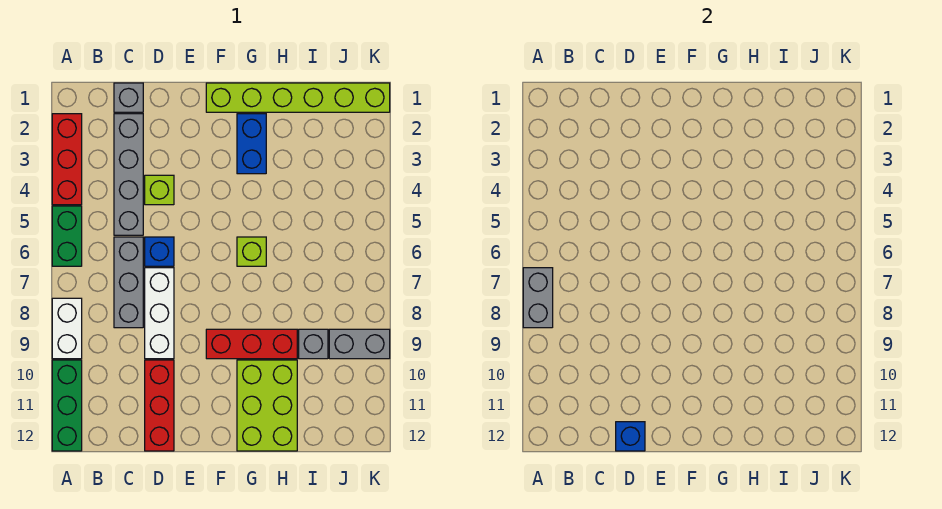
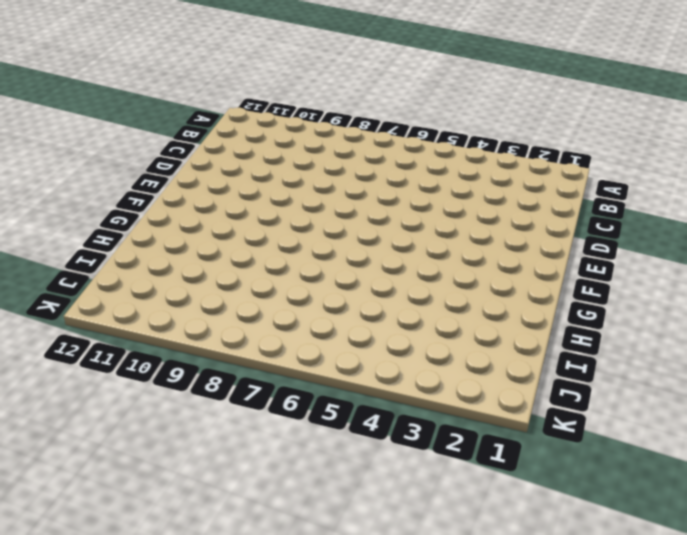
none -> red brick A2:A4 level 1
none -> green brick A5:A6 level 1
none -> white brick A8:A9 level 1

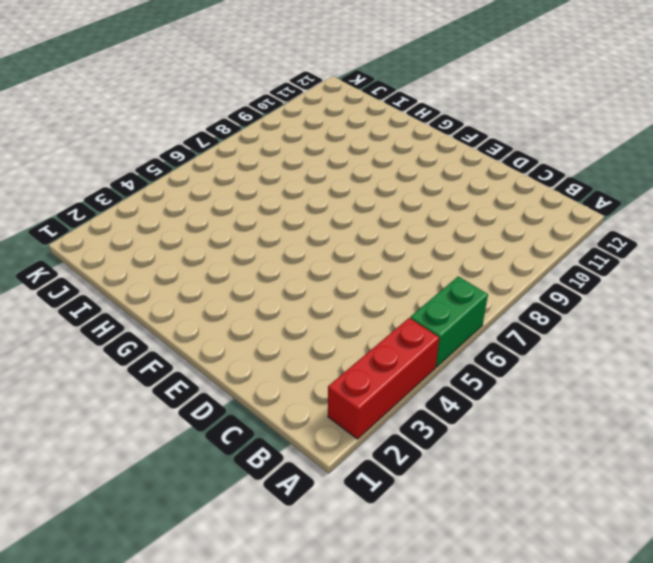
none -> white brick A8:A9 level 1
none -> green brick A10:A12 level 1
none -> grey brick C1 level 1

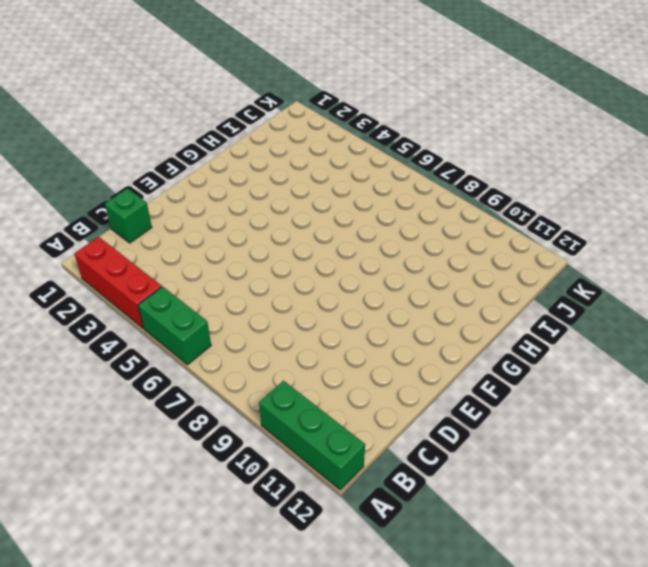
green brick C1 level 1 -> grey brick C1 level 1
none -> white brick A8:A9 level 1
none -> grey brick C2:C5 level 1
none -> grey brick C6:C8 level 1

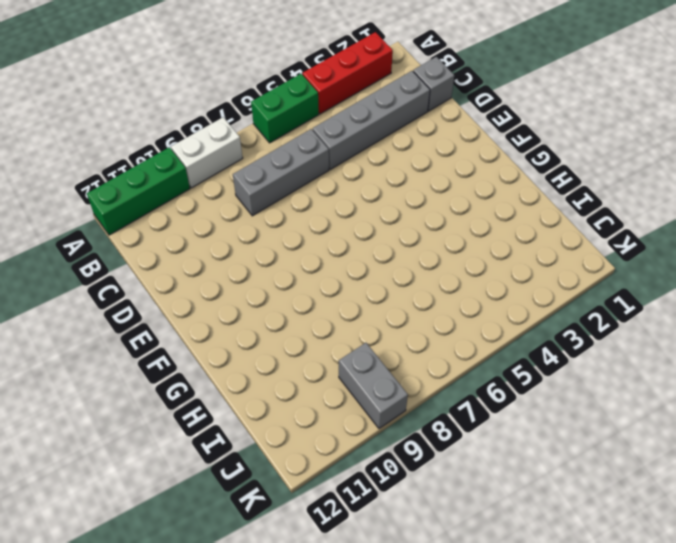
none -> lime brick D4 level 1
none -> blue brick D6 level 1
none -> white brick D7:D9 level 1

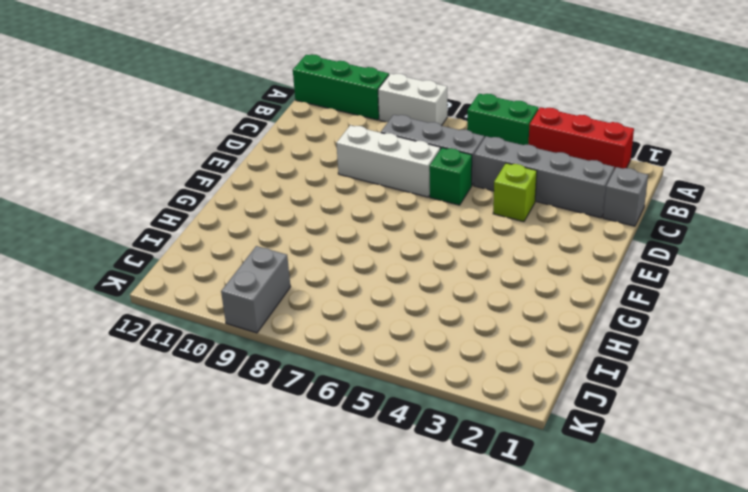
green brick D6 level 1 -> blue brick D6 level 1
none -> red brick D10:D12 level 1
none -> lime brick F1:K1 level 1
none -> red brick F9:H9 level 1

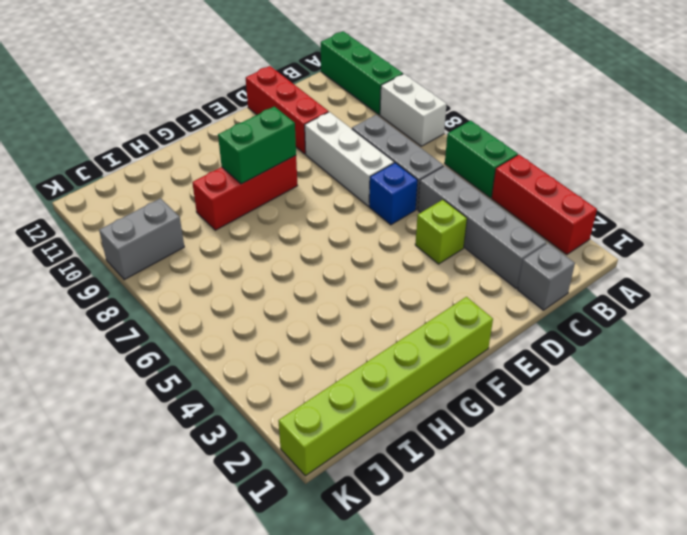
green brick F9:G9 level 2 -> none
none -> blue brick G2:G3 level 1
none -> lime brick G6 level 1
none -> lime brick G10:H12 level 1

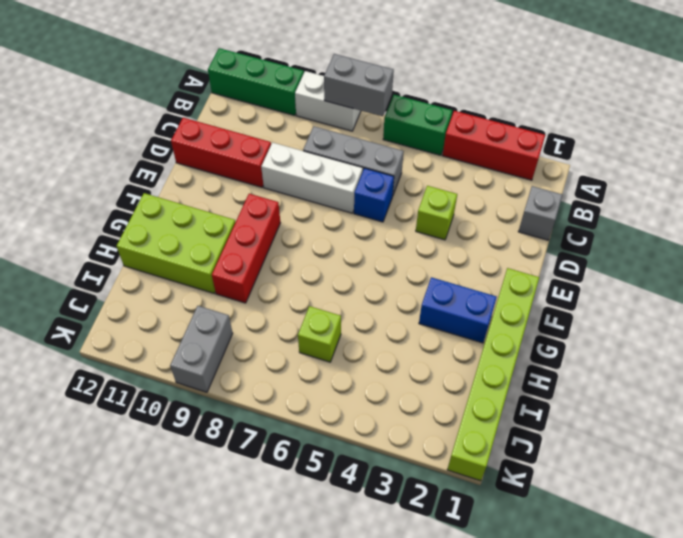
lime brick I6 level 1 -> lime brick G6 level 1
none -> grey brick C2:C5 level 1
none -> grey brick I9 level 1
none -> blue brick D12 level 2

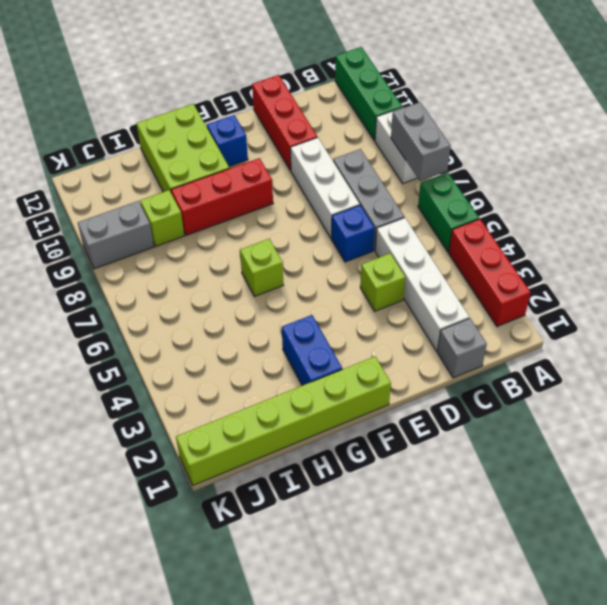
white brick C2:C5 level 1 -> grey brick C2:C5 level 1
blue brick F11 level 1 -> blue brick D12 level 2
lime brick I9 level 1 -> grey brick I9 level 1

